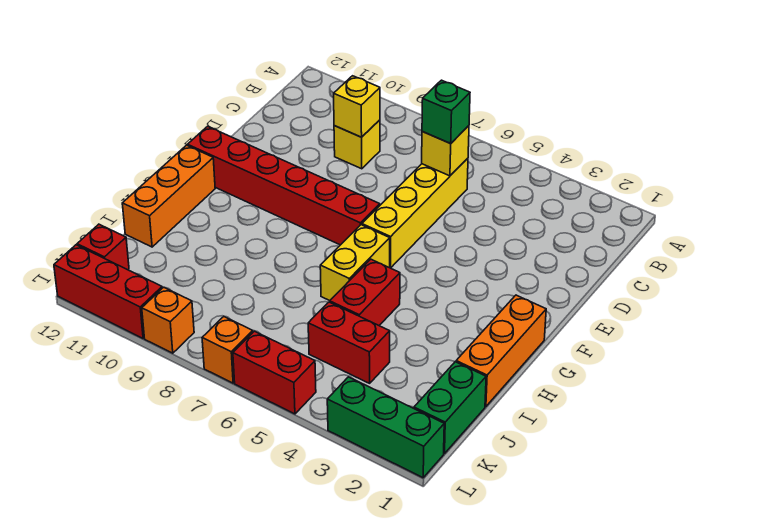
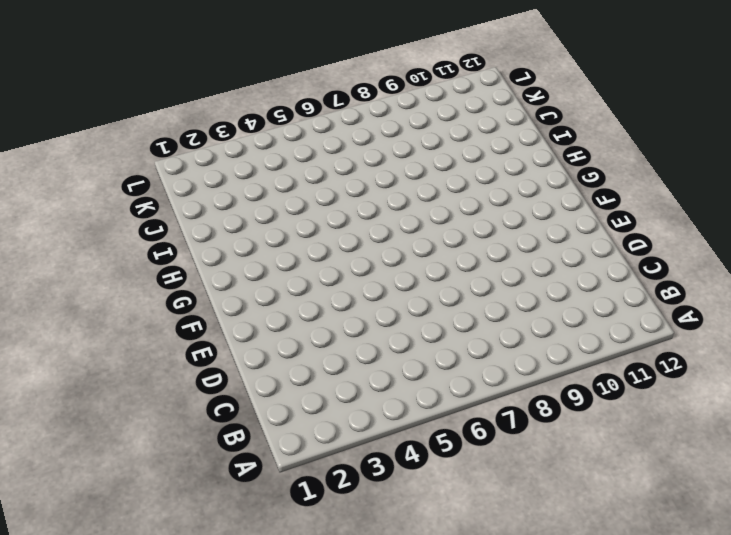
none -> yellow brick C6:F6 level 1
none -> yellow brick C9 level 1
none -> red brick F7:F12 level 1

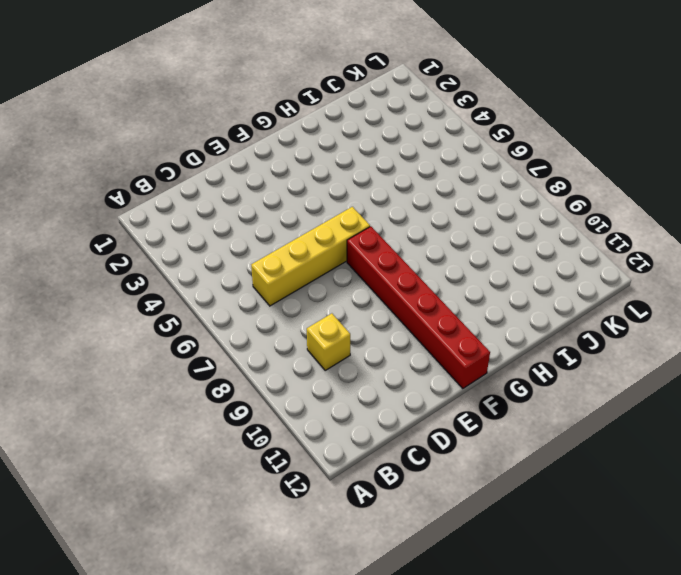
none -> orange brick G1:I1 level 1
none -> yellow brick G6:H6 level 1
none -> orange brick G12:I12 level 1

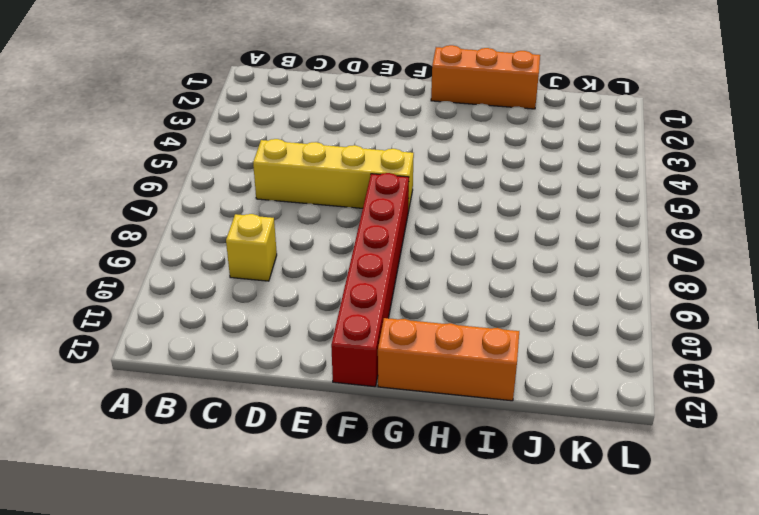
none -> yellow brick G6:H6 level 1
none -> red brick H5:I5 level 1
none -> green brick J1:K1 level 1

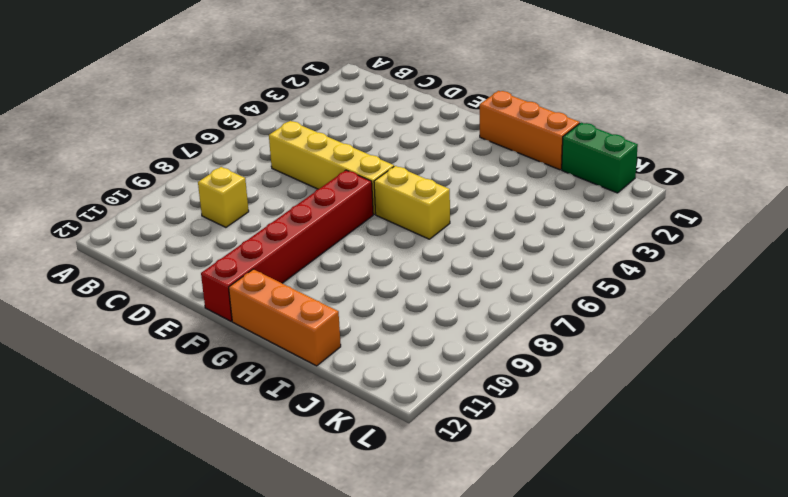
none -> red brick H5:I5 level 1
none -> red brick J4:J5 level 1
none -> red brick K12 level 1

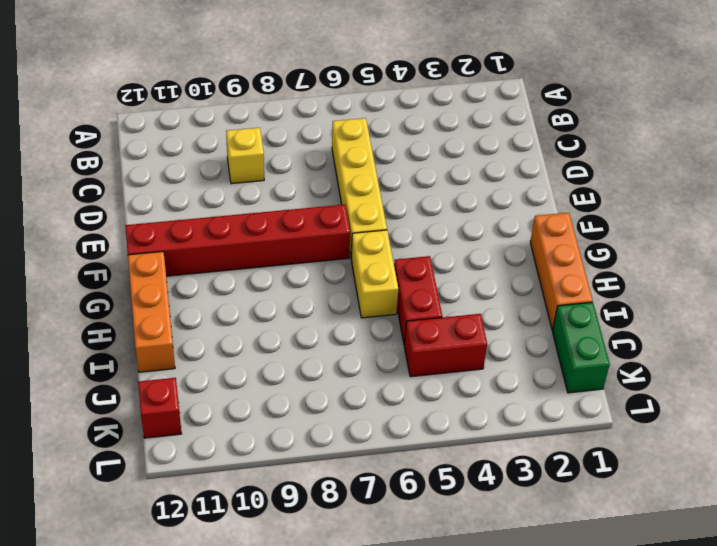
none -> green brick L1:L3 level 1
none -> red brick L5:L6 level 1
none -> orange brick L7 level 1

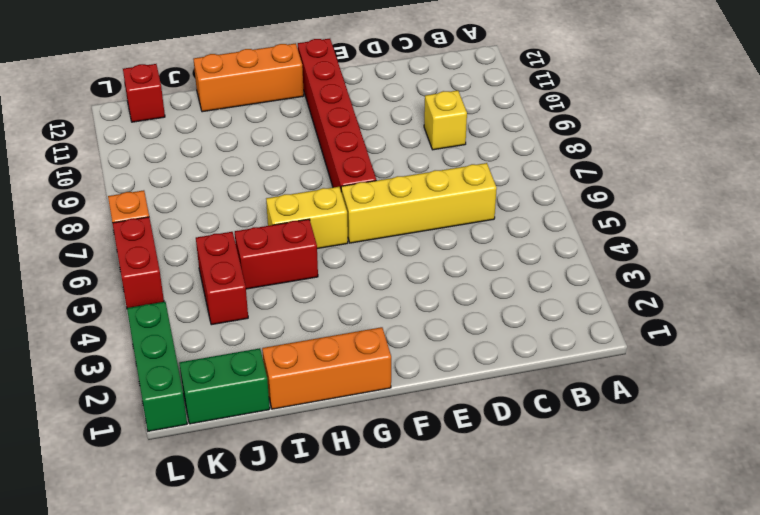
none -> orange brick L9 level 1
none -> red brick L10:L12 level 1
none -> yellow brick C6 level 2

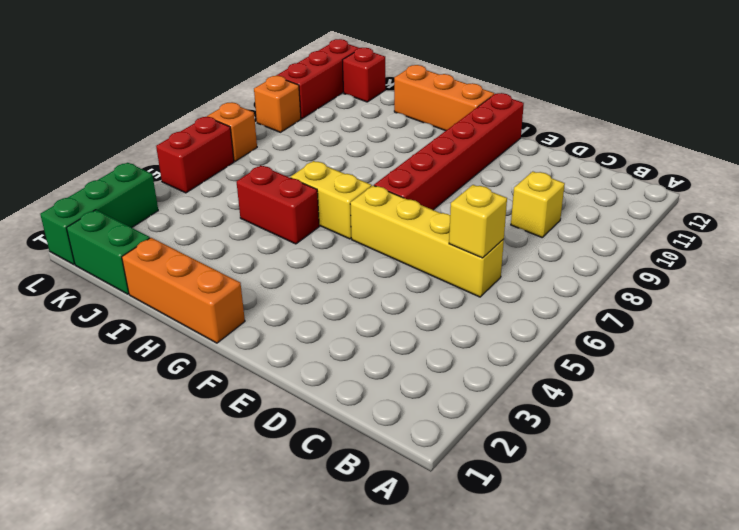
none -> red brick J4:J5 level 1
none -> yellow brick C9 level 2
none -> green brick C6 level 3

